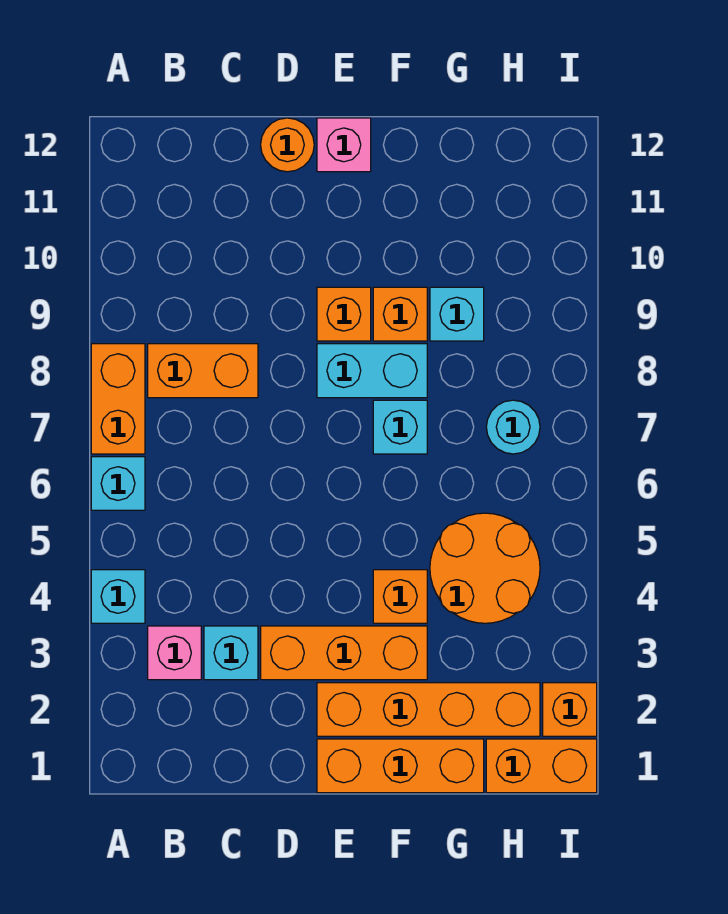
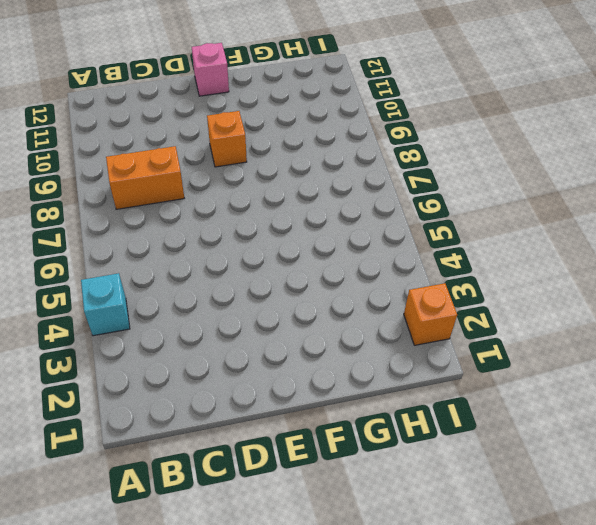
none -> cyan brick A6 level 1
none -> orange brick A7:A8 level 1
none -> pink brick B3 level 1

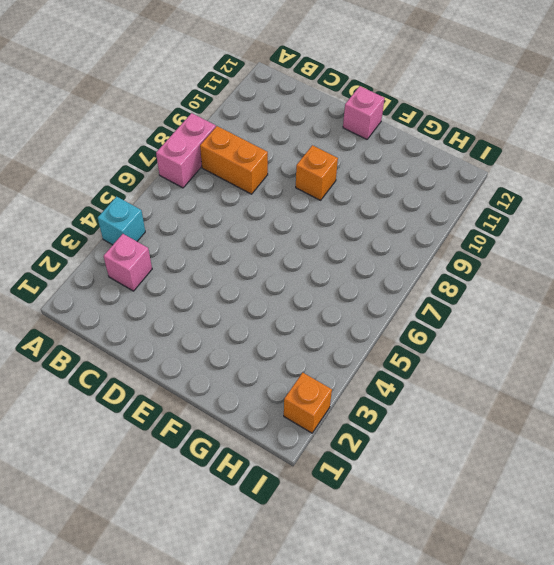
pink brick A7:A8 level 1 -> orange brick A7:A8 level 1
none -> cyan brick A6 level 1
none -> cyan brick C3 level 1
none -> orange brick D3:F3 level 1

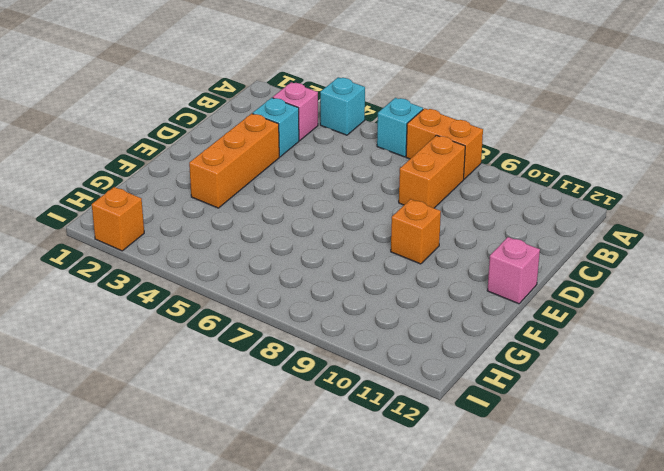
none -> orange round brick D12 level 1
none -> orange brick E1:G1 level 1
none -> orange brick E2:H2 level 1

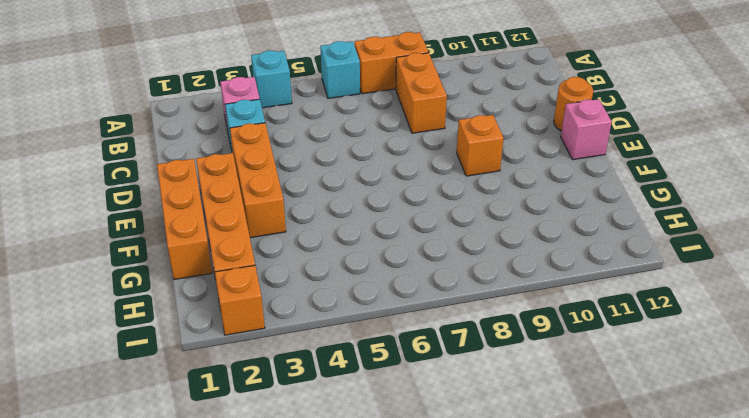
none -> cyan brick E8:F8 level 1
none -> orange brick F4 level 1
none -> cyan brick F7 level 1

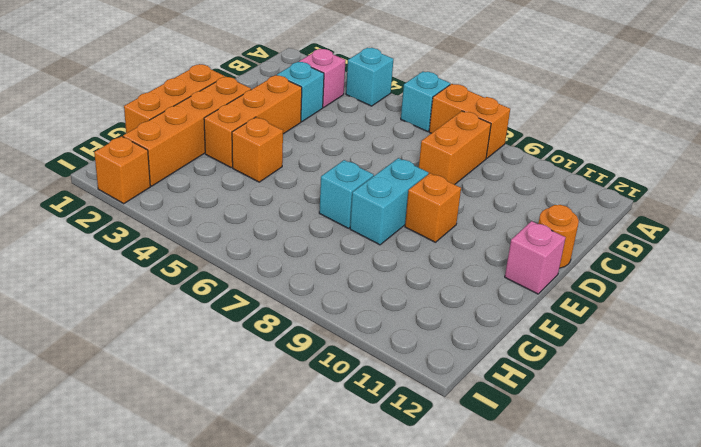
none -> orange brick F9 level 1
none -> orange round brick G4:H5 level 1
none -> cyan brick G9 level 1

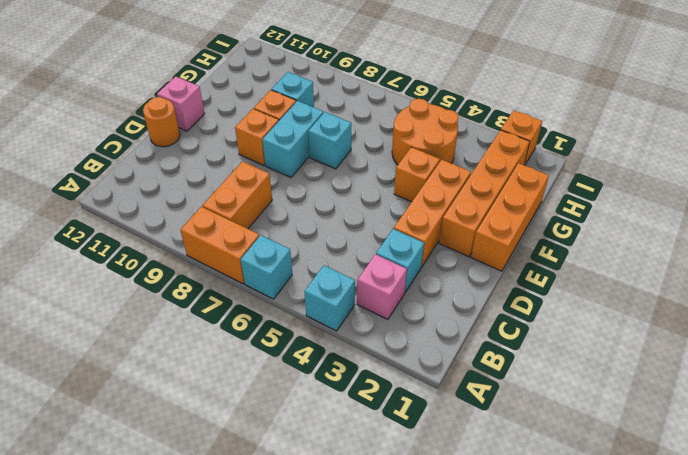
none -> orange brick H1:I1 level 1
none -> cyan round brick H7 level 1

